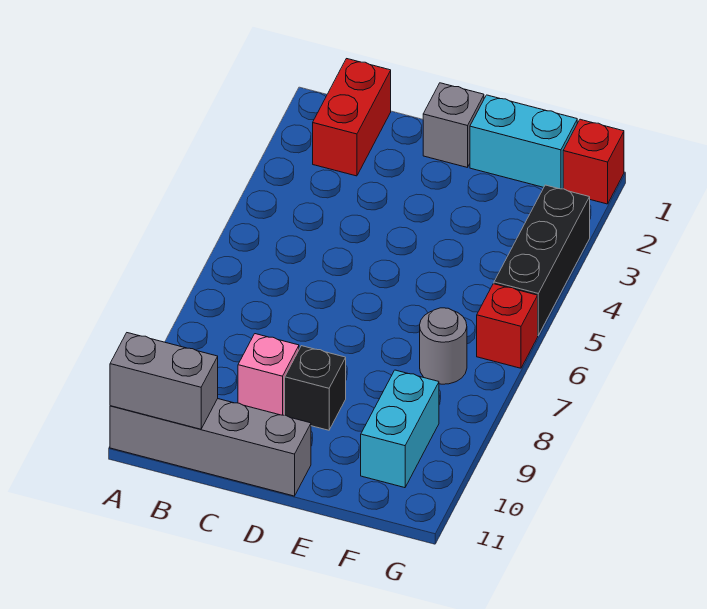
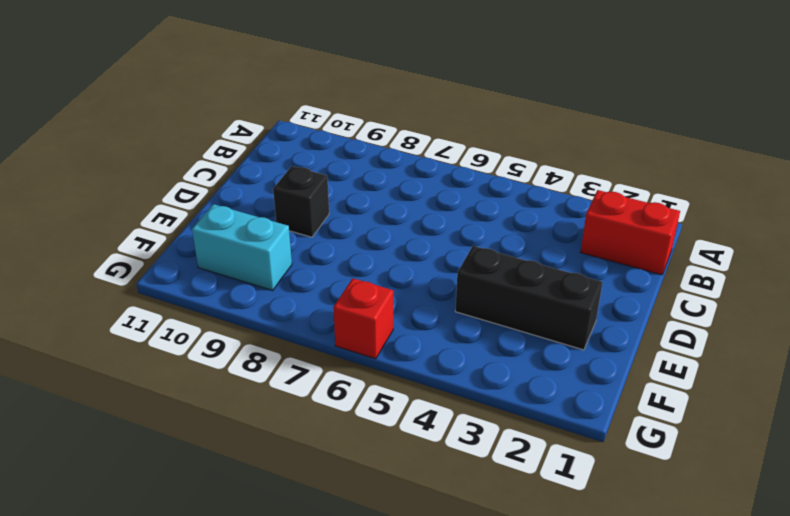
black brick E2:E4 level 1 -> black brick G3:G5 level 1
none -> grey brick A11:D11 level 1
none -> pink brick C9 level 1
none -> grey brick D1 level 1

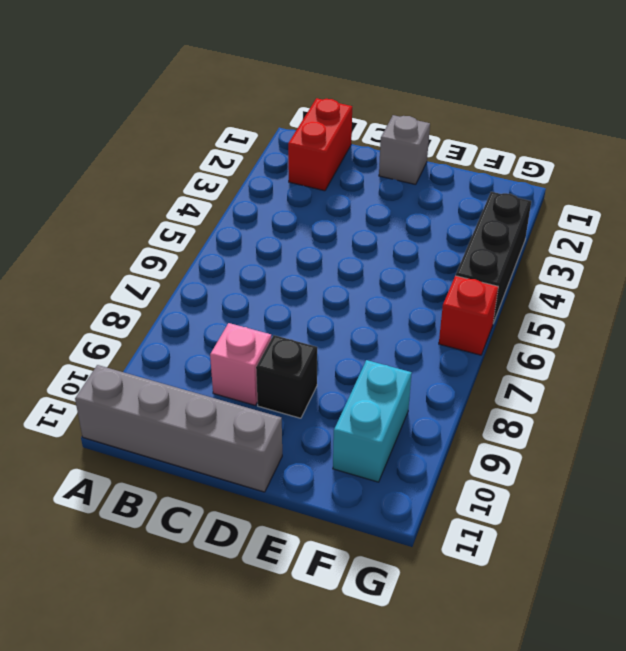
none -> cyan brick E1:F1 level 1
none -> grey round brick F7 level 1
none -> red brick G1 level 1

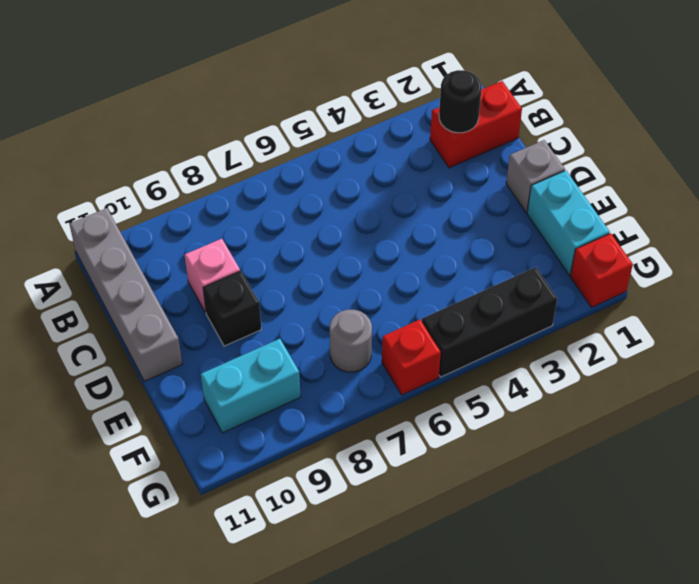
black round brick B2 level 2 -> none
none -> grey brick A11:B11 level 2

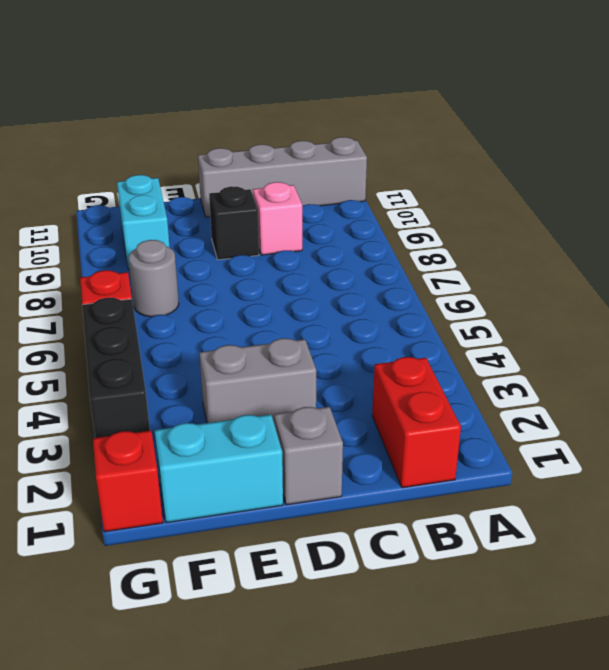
grey brick D3:E3 level 1 -> grey brick A11:B11 level 2

